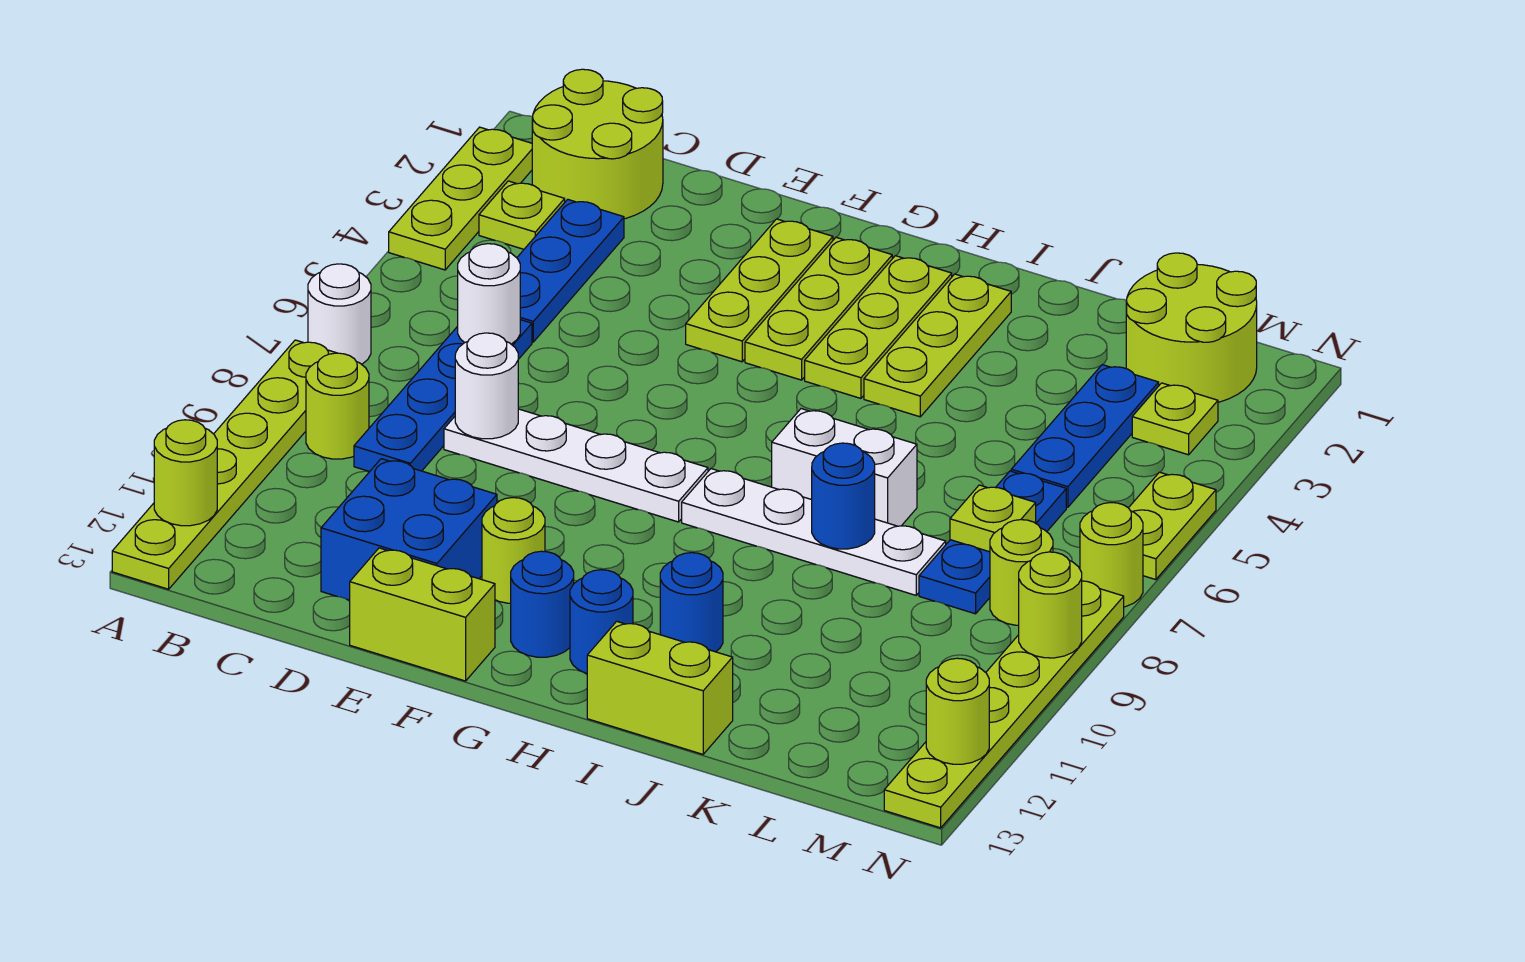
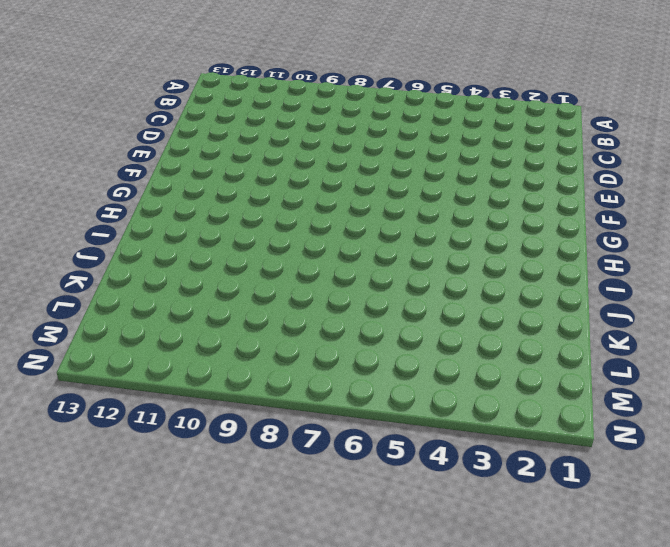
none -> lime plate A2:A4 level 1
none -> white round brick A7 level 1
none -> lime plate A8:A13 level 1
none -> lime round brick B1:C2 level 1

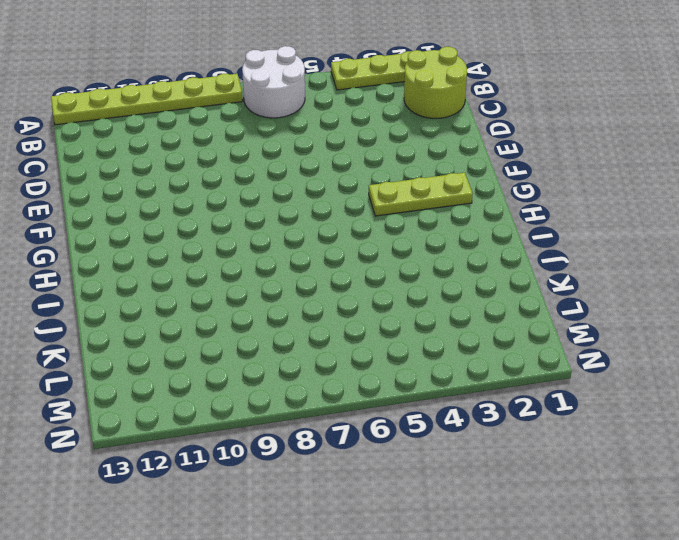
white round brick A6:B7 level 1 -> white round brick A7 level 1
none -> lime plate B3 level 1
none -> lime round brick B9 level 1
none -> blue plate C3:C5 level 1
none -> blue plate C6:C9 level 1

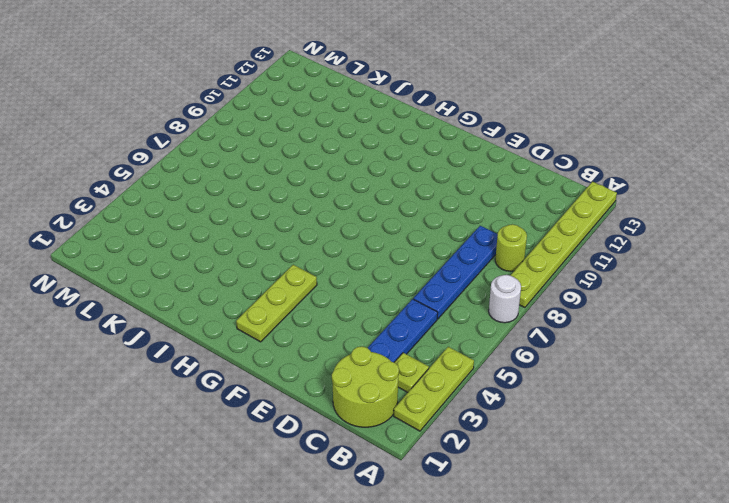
none -> white plate D8:G8 level 1
none -> blue brick D11:E12 level 1
none -> lime brick E13:F13 level 1
none -> lime plate F2:F4 level 1

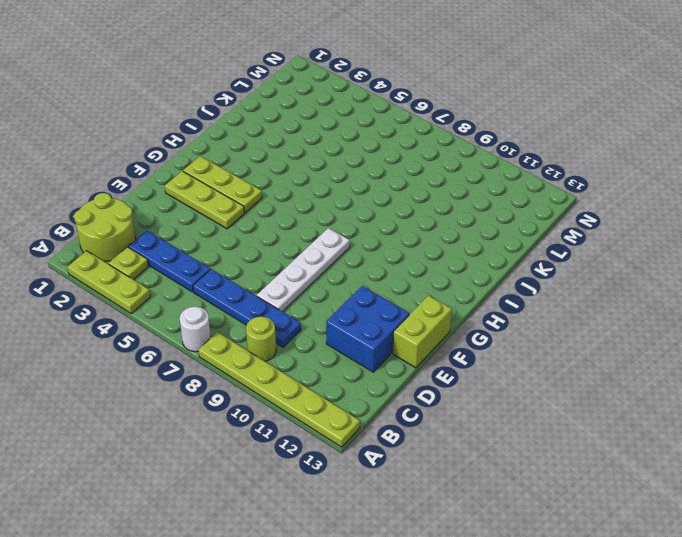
none -> lime round brick F11 level 1
none -> blue round brick G12 level 1
none -> lime plate H2:H4 level 1
none -> white plate H8:K8 level 1

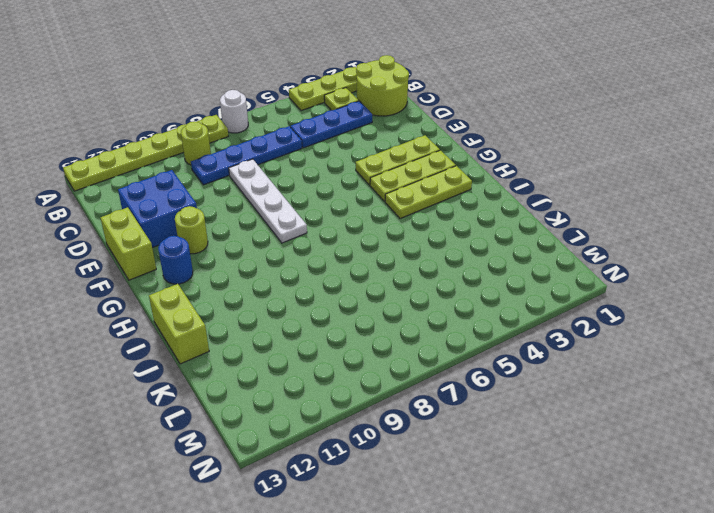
none -> white plate H8:K8 level 1
none -> blue round brick H12 level 1
none -> lime plate I2:I4 level 1
none -> white brick I7:J7 level 1

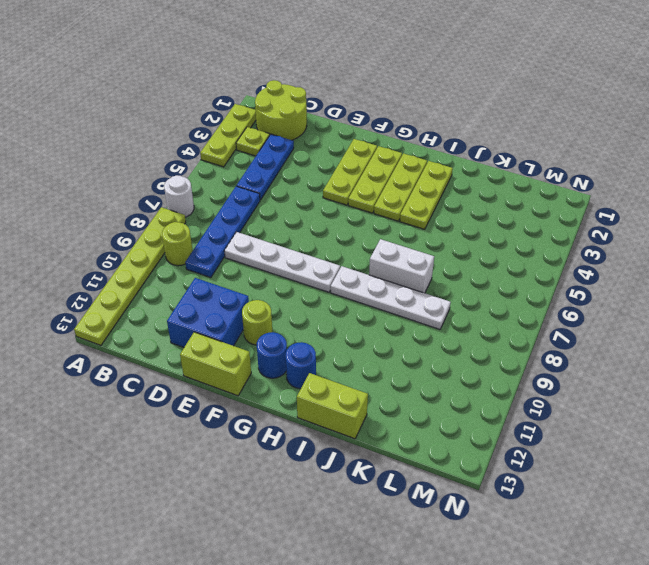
none -> blue round brick I11 level 1
none -> lime round brick L1:M2 level 1
none -> blue plate L3:L5 level 1
none -> blue plate L6:L8 level 1

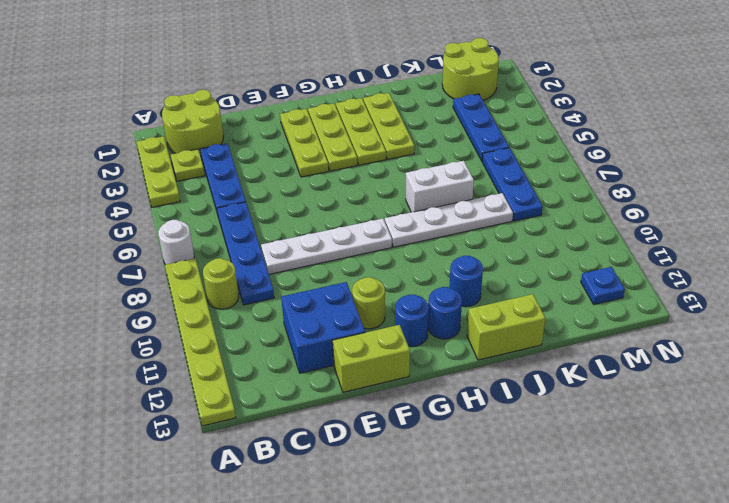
blue plate M12 level 1 -> none
none -> lime plate M3 level 1
none -> lime round brick M8 level 1
none -> lime plate N5:N6 level 1
none -> lime round brick N7 level 1

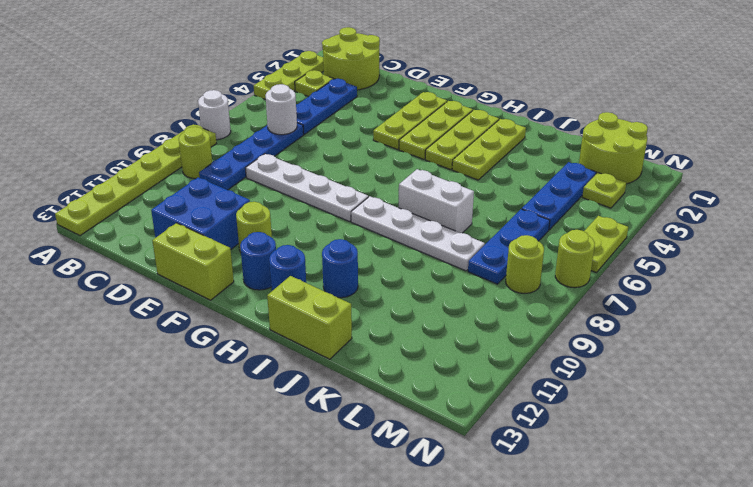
none -> lime plate N8:N13 level 1
none -> lime round brick A12 level 2
none -> white round brick D8 level 2
none -> blue round brick J8 level 2

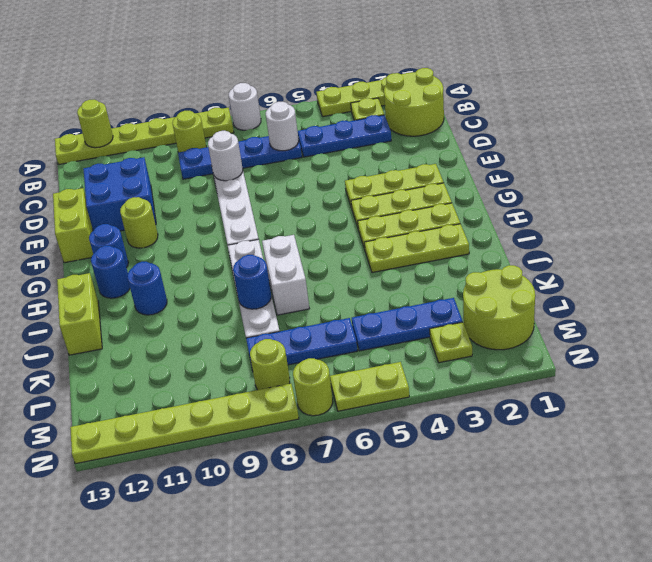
none -> lime plate L7 level 2
none -> lime round brick N9 level 2
none -> lime round brick N12 level 2

